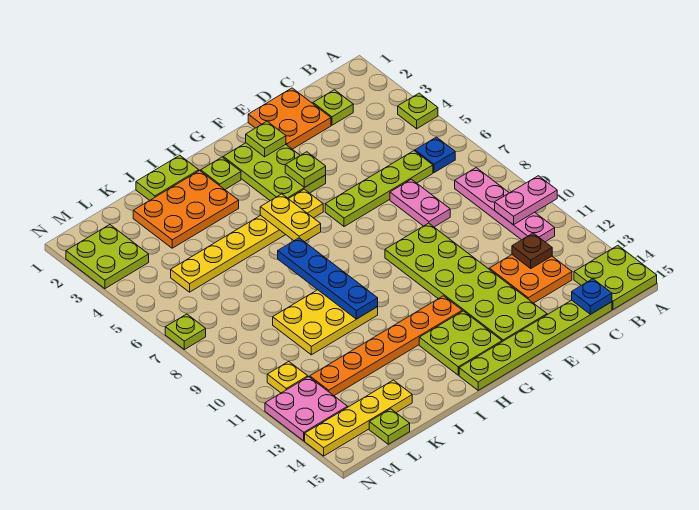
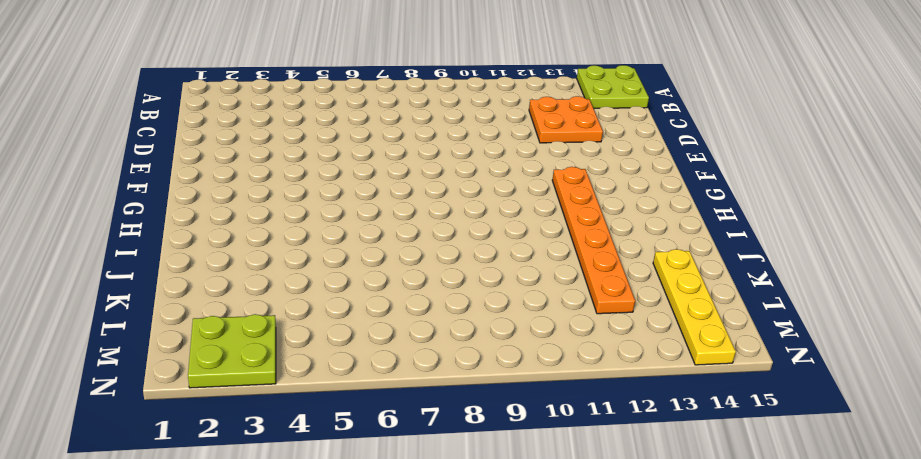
none -> lime plate A4 level 1
none -> blue plate B6 level 1
none -> pink plate B8:B11 level 1
none -> lime plate C2 level 1

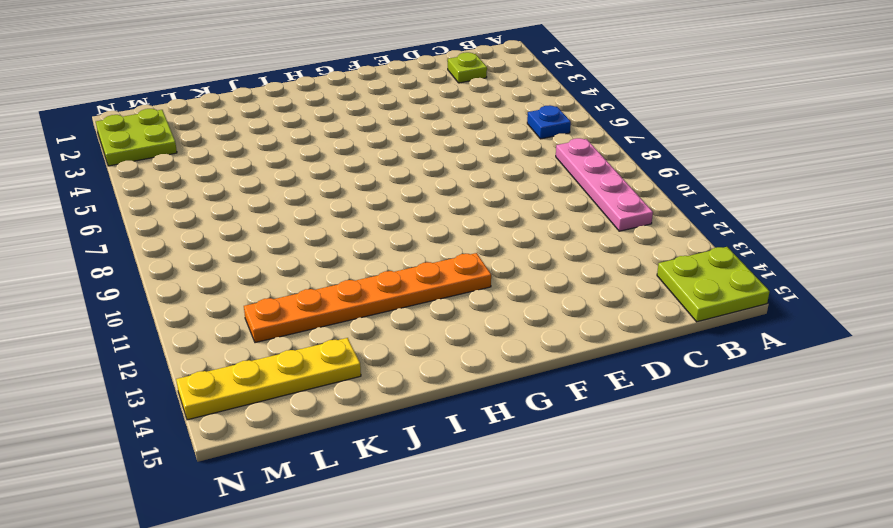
none -> lime plate A4 level 1
none -> lime plate C6:F6 level 1
none -> orange plate C12:D13 level 1
none -> lime plate C15:H15 level 1

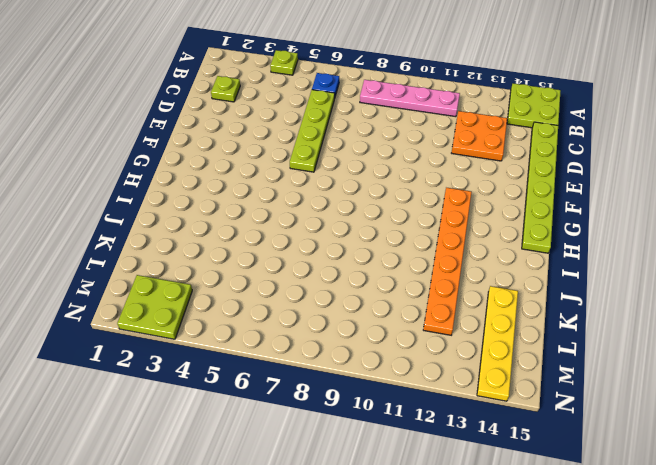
none -> orange plate D1:E2 level 1
none -> pink plate D7:D8 level 1
none -> lime plate E9:F14 level 1
none -> lime plate F2:G4 level 1

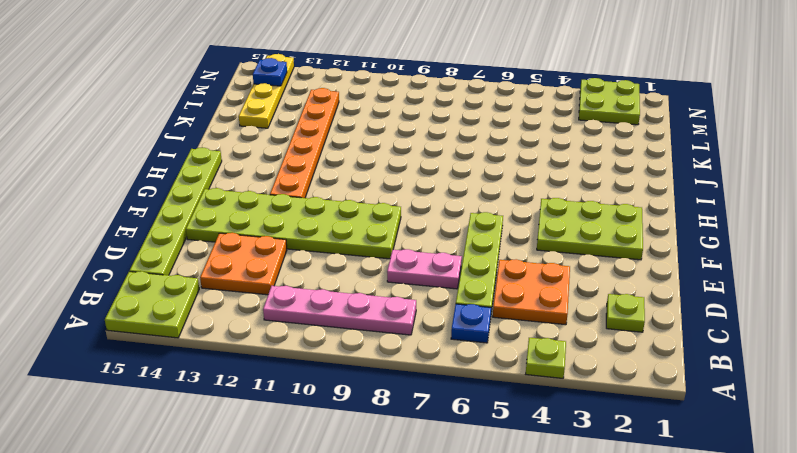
orange plate C4:D5 level 1 -> orange plate D1:E2 level 1
blue plate M14 level 2 -> blue plate C15 level 2
none -> yellow plate G5:L5 level 1
none -> lime plate G13:H14 level 1
none -> lime plate H2 level 1
none -> lime plate I1:J1 level 1

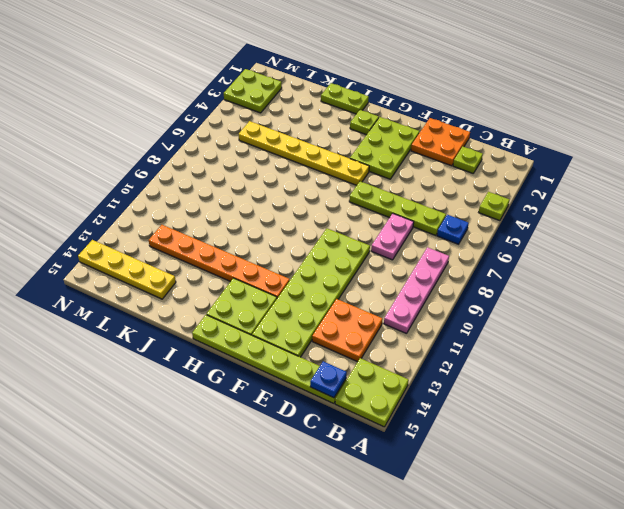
none -> orange plate I2:K3 level 1
none -> yellow plate I9:K10 level 1
none -> lime plate L15 level 1
none -> yellow plate M11 level 1

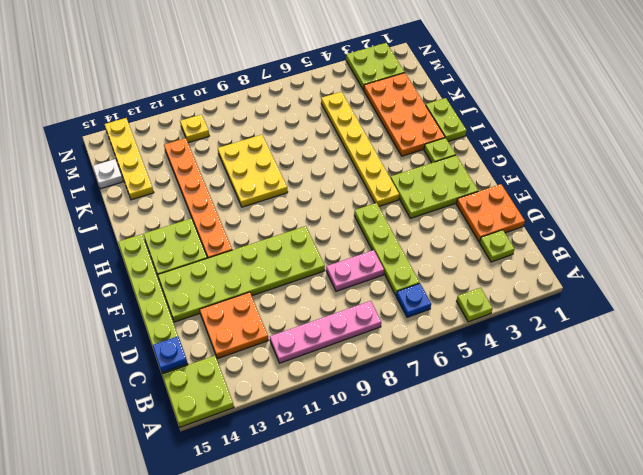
orange plate I2:L3 level 1 -> orange plate I2:K3 level 1
white plate L15 level 1 -> lime plate L15 level 1
none -> pink plate M12:N13 level 1
none -> lime plate N7 level 1
none -> pink plate A10:B10 level 2
none -> brown plate C12 level 2

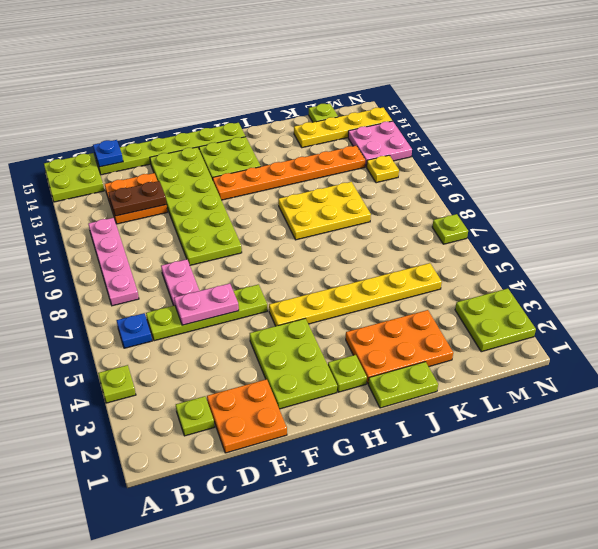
brown plate C12:D12 level 2 -> brown plate C12 level 2
pink plate D6:E6 level 2 -> pink plate A10:B10 level 2
none -> lime plate F2 level 2
none -> lime plate F4 level 2
none -> yellow plate H5:H6 level 2
none -> blue plate I7:I10 level 2

